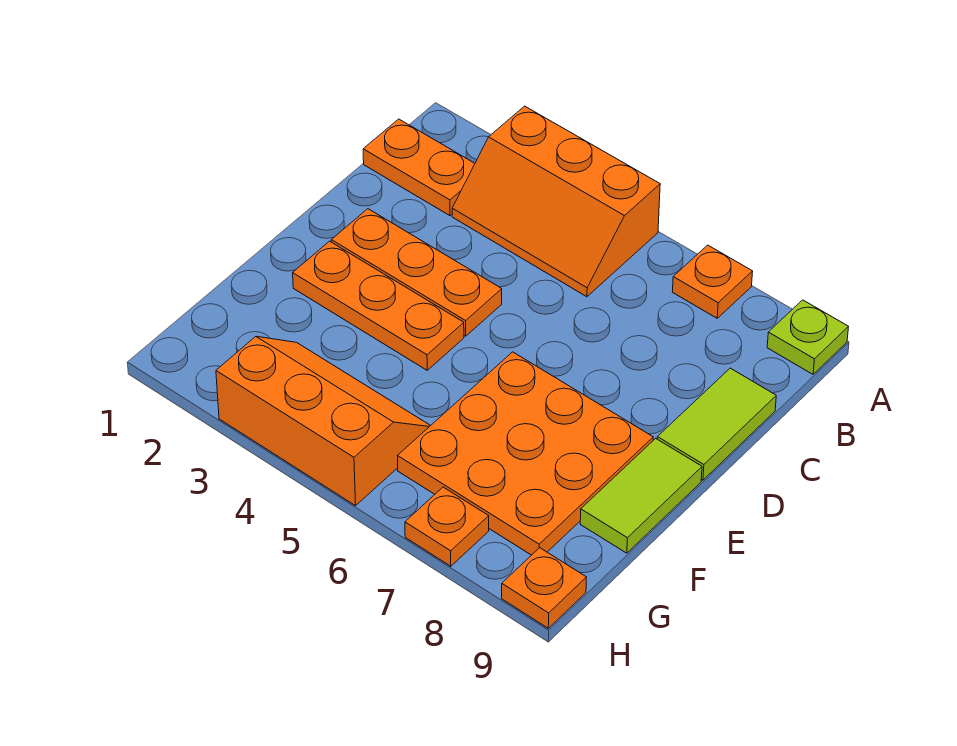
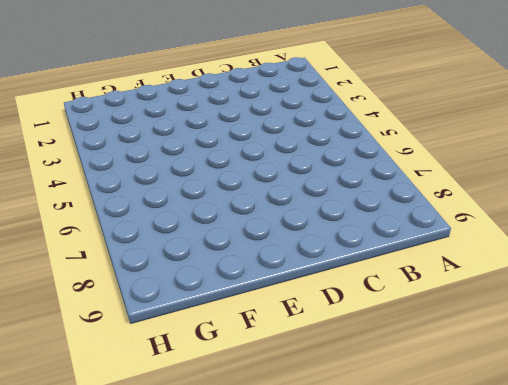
none -> orange slope A3:B5 level 1 top A
none -> orange plate A7 level 1
none -> lime plate A9 level 1

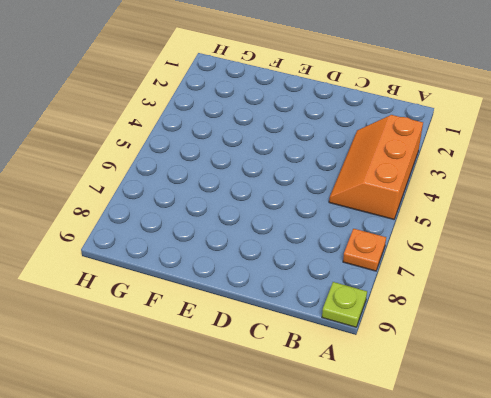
none -> orange plate B1:B2 level 1
none -> lime tile C9:D9 level 1
none -> orange plate D2:D4 level 1

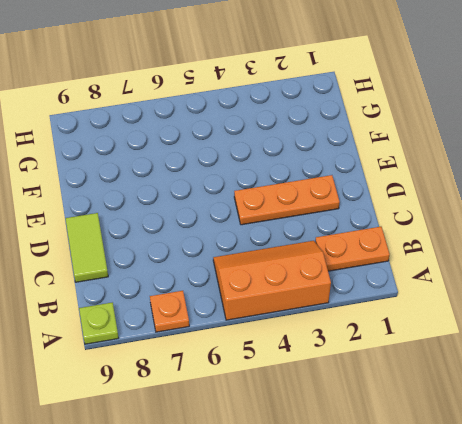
none -> orange plate E2:E4 level 1
none -> orange plate E6:G8 level 1
none -> lime tile E9:F9 level 1

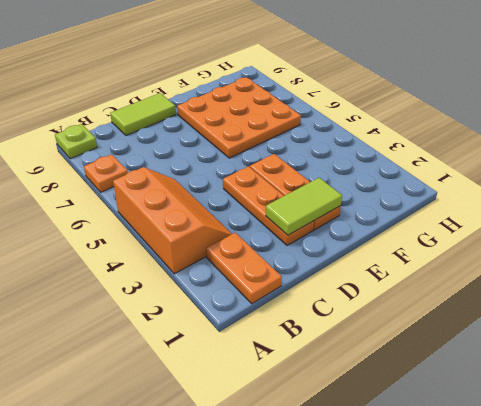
lime tile D2:E2 level 2 -> lime tile E9:F9 level 1
none -> orange slope G3:H5 level 1 top H
none -> orange plate H7 level 1
none -> orange plate H9 level 1

